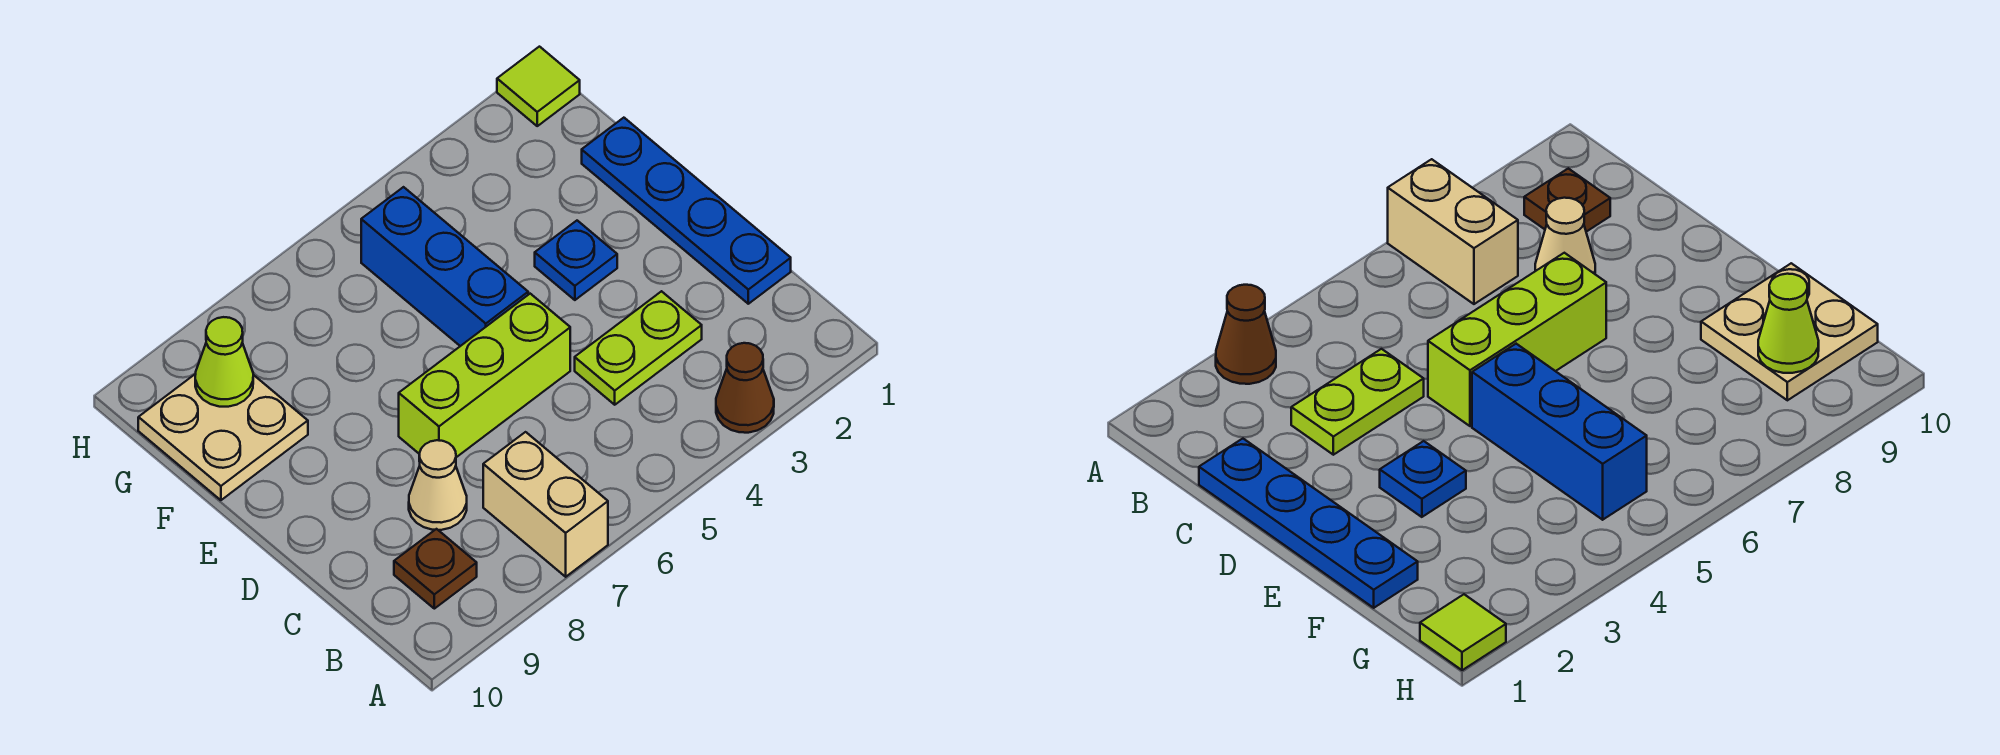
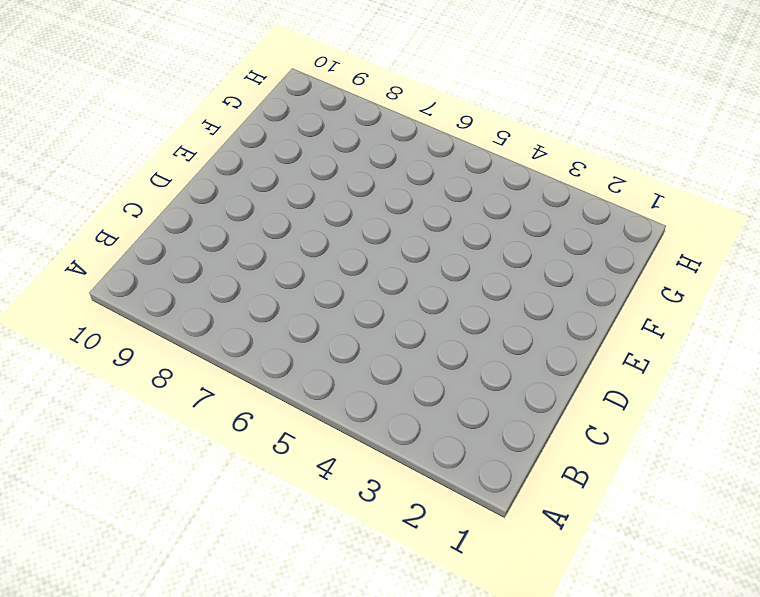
none -> brown cone A3 level 1
none -> tan brick A7:B7 level 1
none -> brown plate B9 level 1

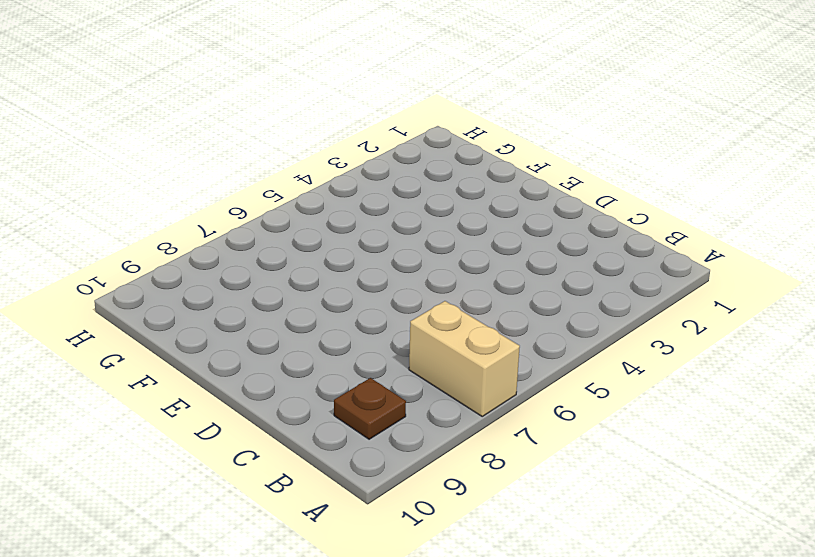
none -> brown cone A3 level 1
none -> blue plate C1:F1 level 1
none -> lime plate C3:C4 level 1

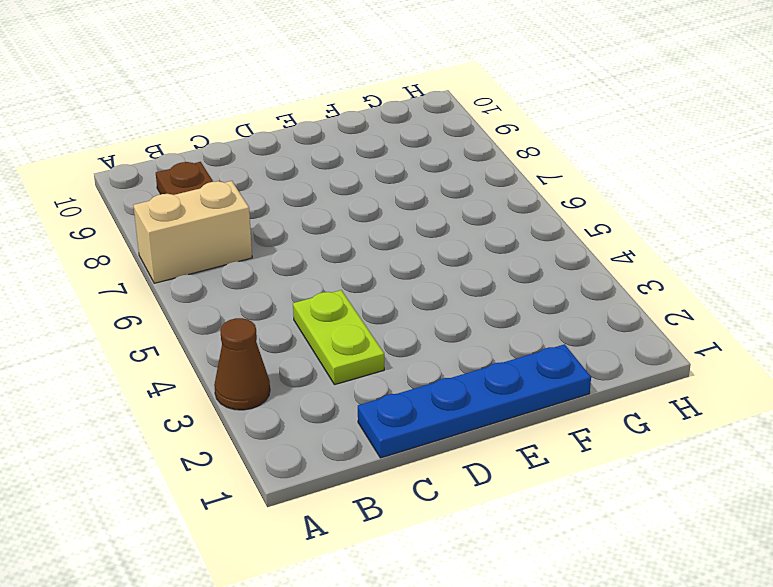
none -> tan cone C8 level 1
none -> lime brick D5:D7 level 1
none -> blue plate E3 level 1

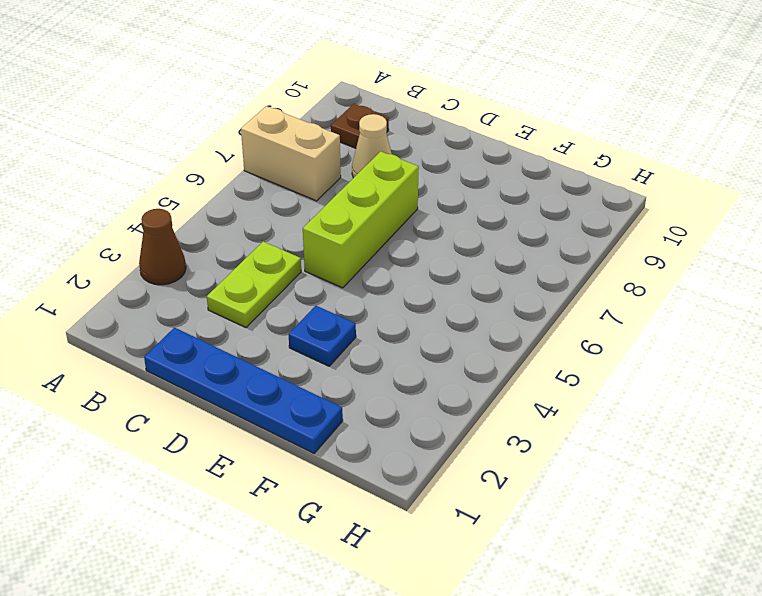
none -> blue brick E5:G5 level 1
none -> tan plate F9:G10 level 1
none -> lime tile H1 level 1

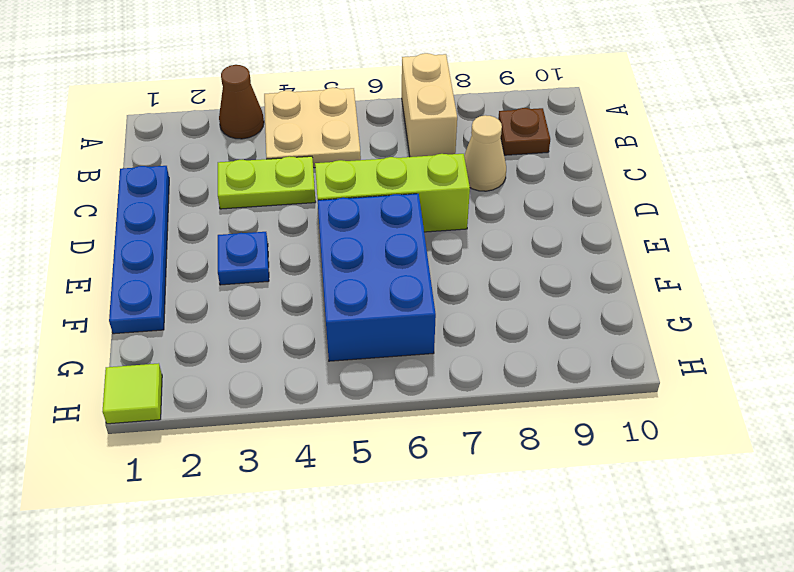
tan plate A4:B5 level 1 -> tan plate F9:G10 level 1
blue brick E5:G6 level 1 -> blue brick E5:G5 level 1
none -> lime cone G9 level 2

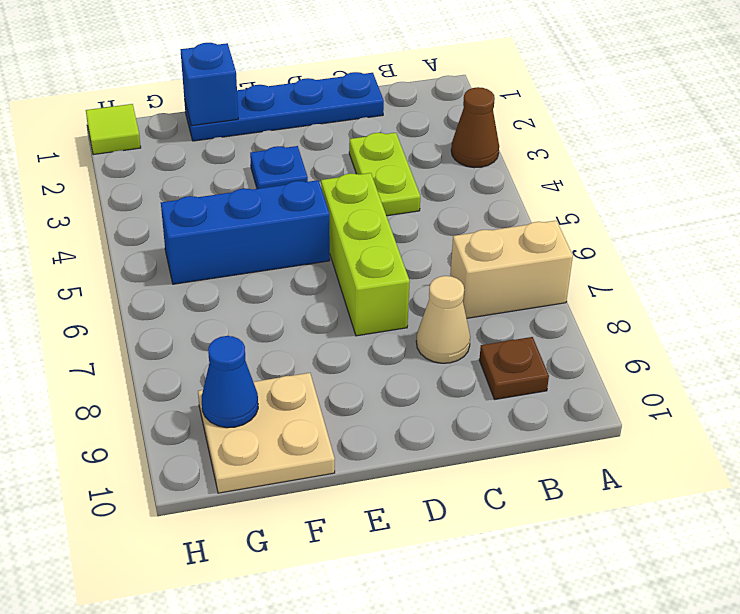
blue brick F1 level 2 -> none
blue cone G9 level 2 -> lime cone G9 level 2

